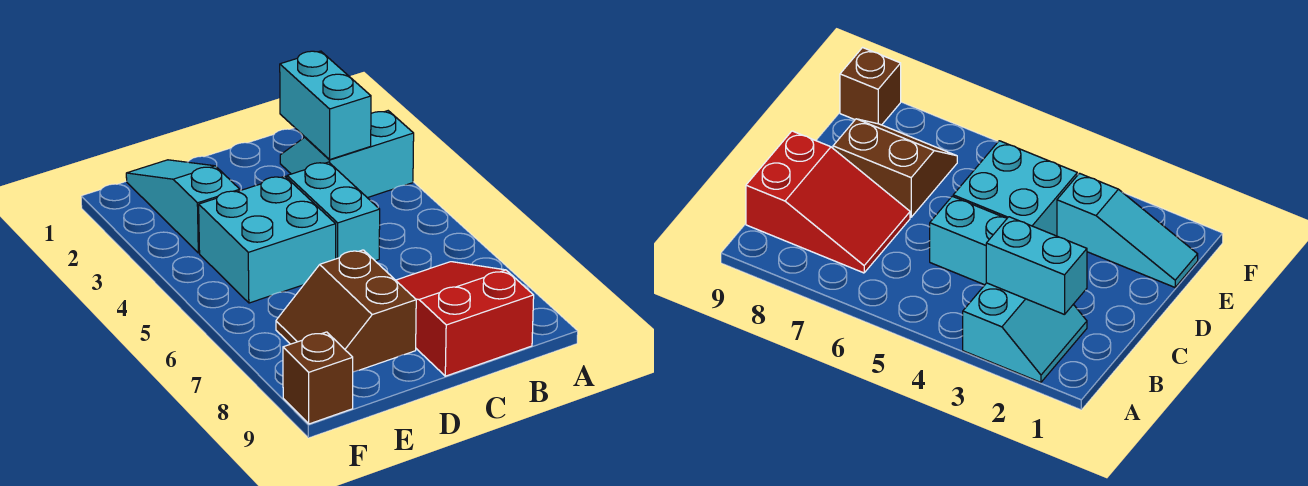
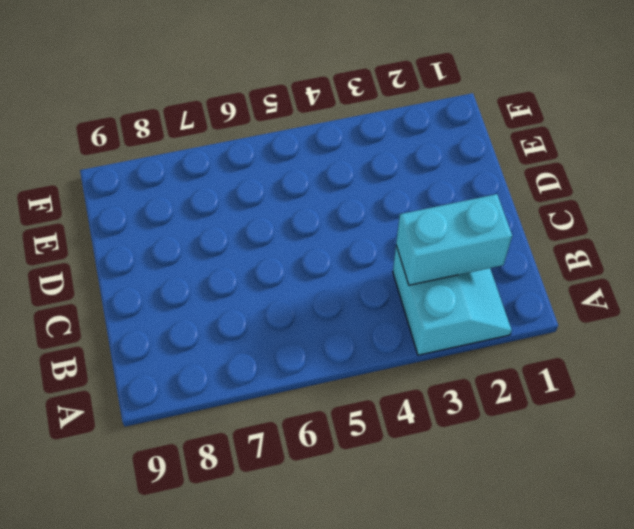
none -> red slope B7:C9 level 1 top 9
none -> cyan brick C4:C5 level 1

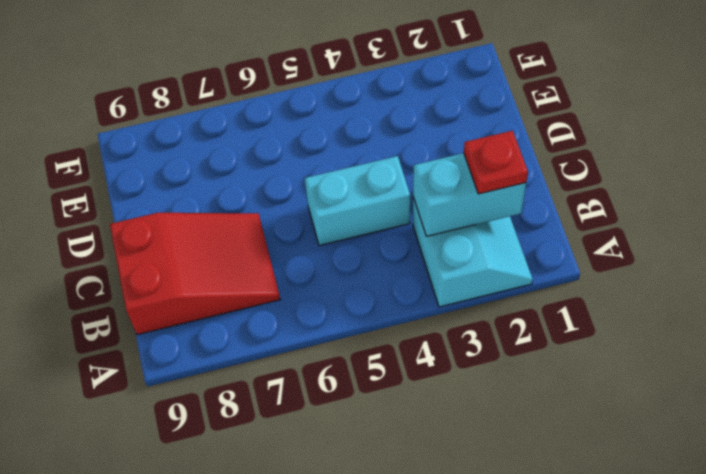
red plate B2 level 3 -> none
none -> cyan brick D4:E5 level 1
none -> brown slope D7:E8 level 1 top D

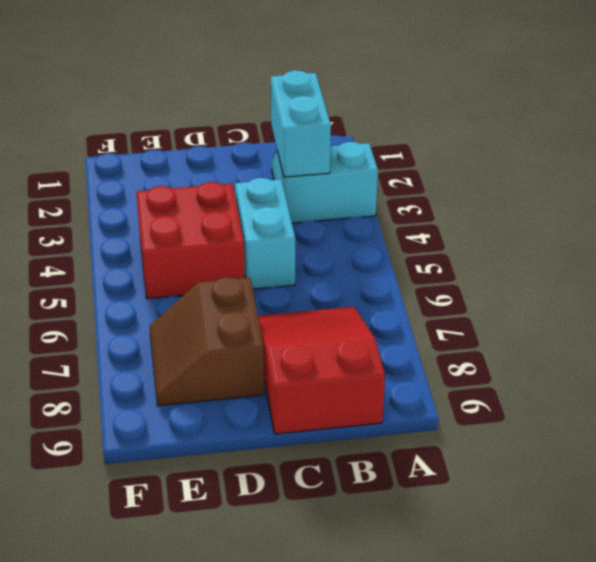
red brick D4:E5 level 1 -> cyan brick D4:E5 level 1
none -> cyan slope E1:E3 level 1 top 3
none -> brown brick F9 level 1

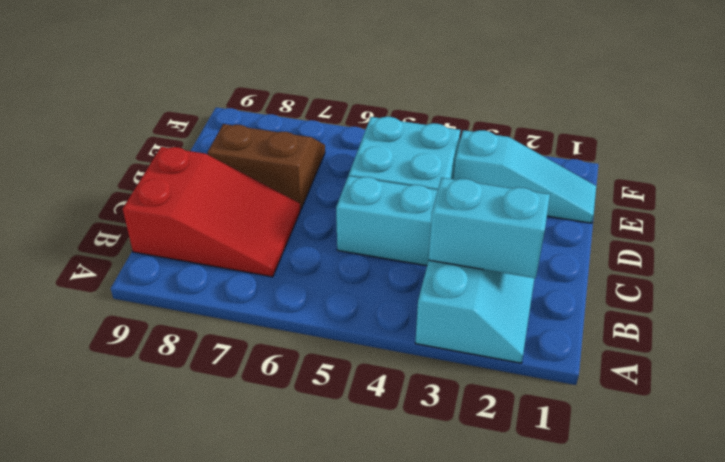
none -> brown brick F9 level 1

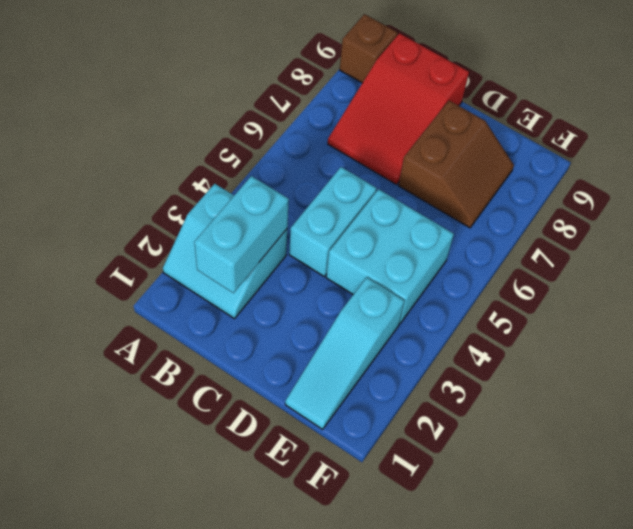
brown brick A9 level 1 -> brown brick F9 level 1

